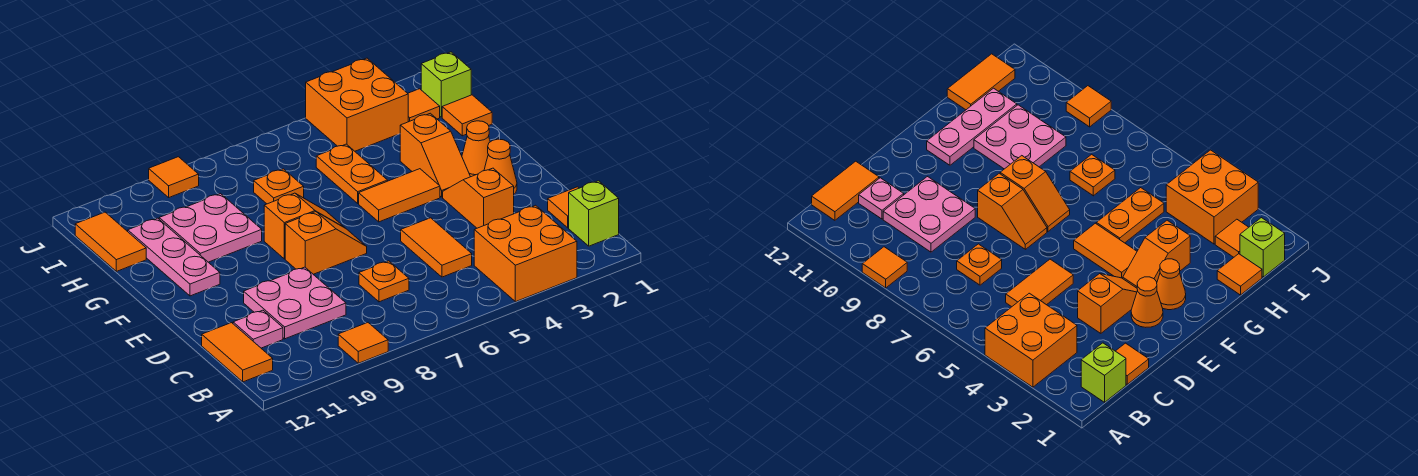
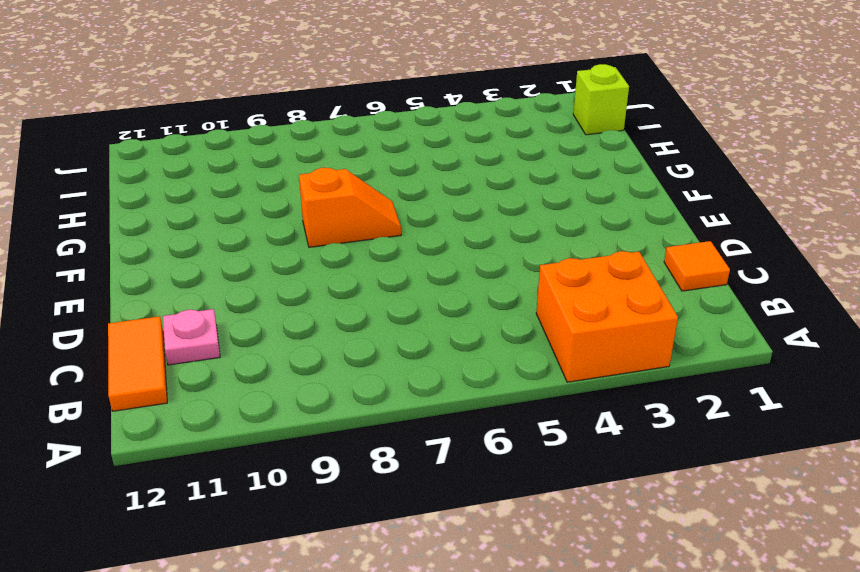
none -> orange tile A9 level 1
none -> lime brick B1 level 1
none -> orange tile C5:D5 level 1

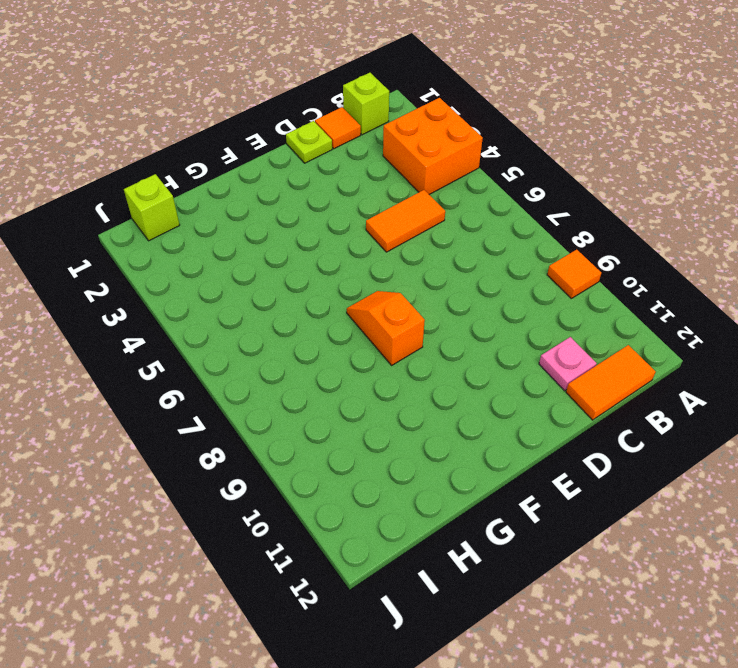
lime plate D1 level 1 -> none
none -> orange plate C7 level 1
none -> pink plate C9:D10 level 1
none -> orange slope D3:E3 level 1 top D

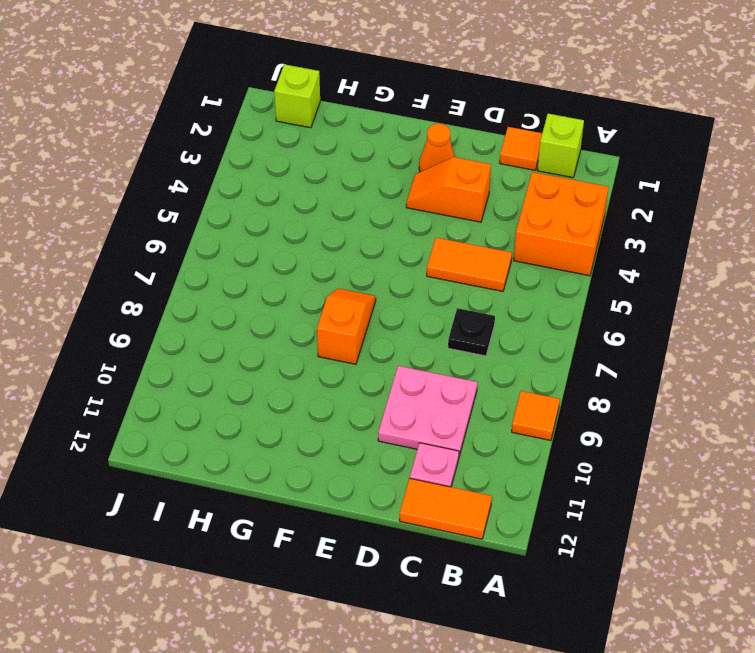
black plate C7 level 1 -> orange plate C7 level 1
none -> orange slope E7:E8 level 1 top 8
none -> orange cone F2 level 1
none -> orange slope F3:G3 level 1 top G

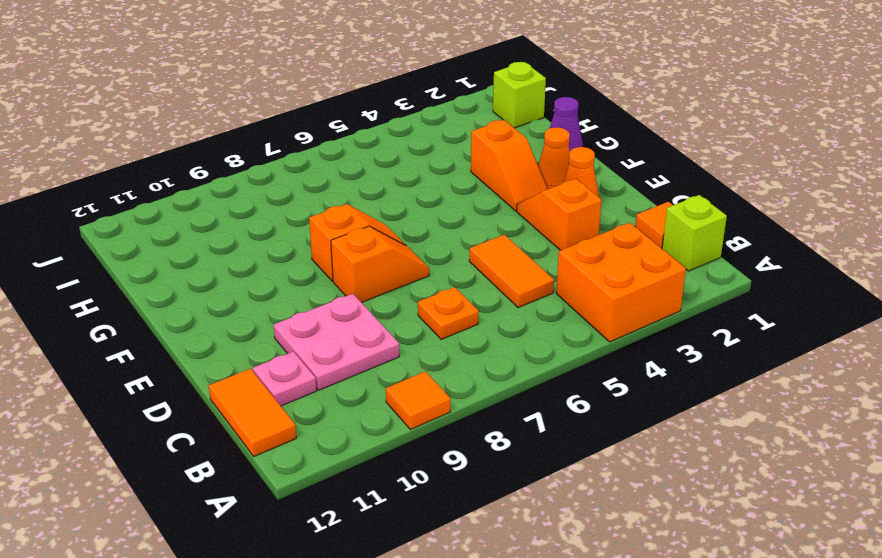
purple cone G1 level 1 -> none
none -> orange tile F4:F5 level 1
none -> pink plate F11:H11 level 1
none -> orange plate G5:H5 level 1

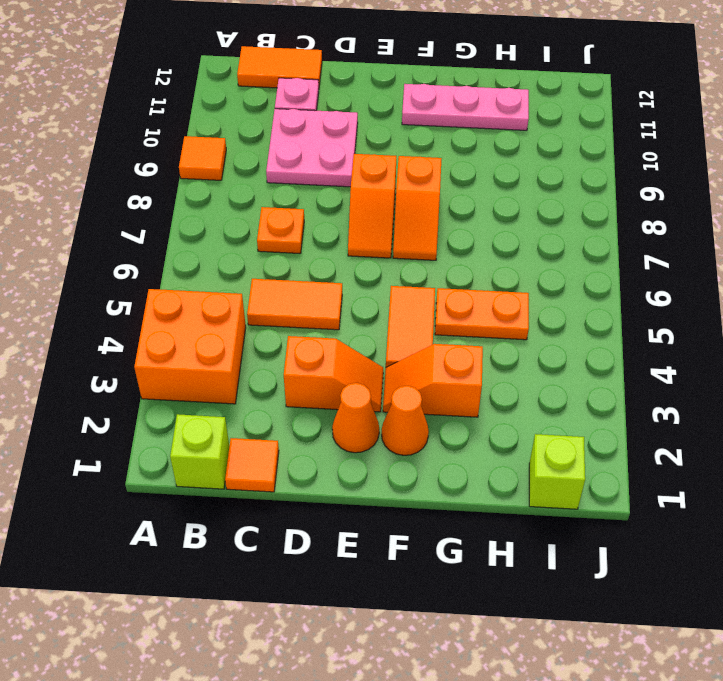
none -> pink plate G9:H10 level 1
none -> orange tile H1 level 1
none -> orange plate H7 level 1

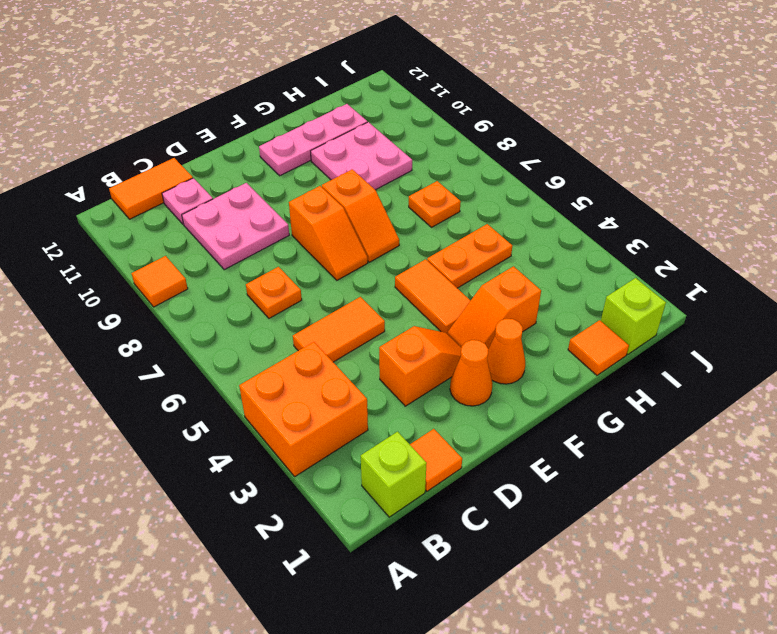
none -> orange tile H12:I12 level 1
none -> orange tile I2 level 1
none -> orange brick I3:J4 level 1

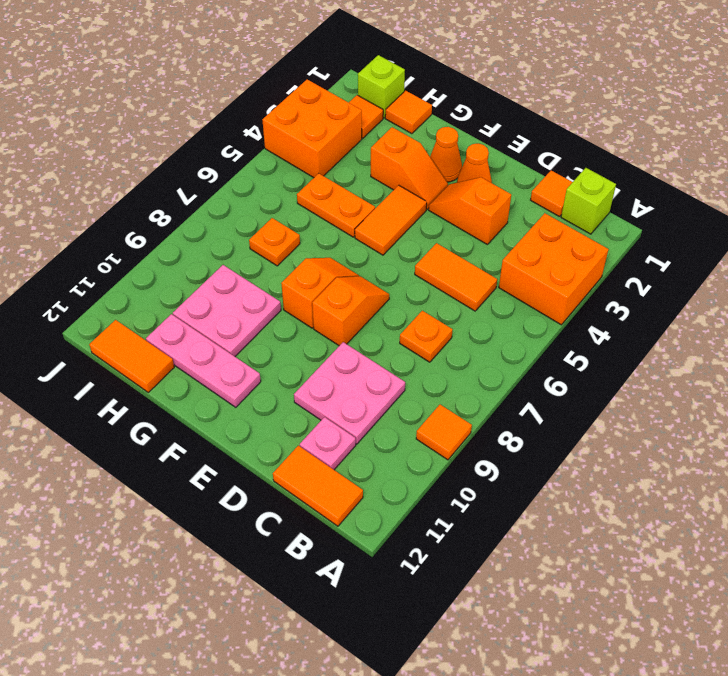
none -> orange tile J9 level 1

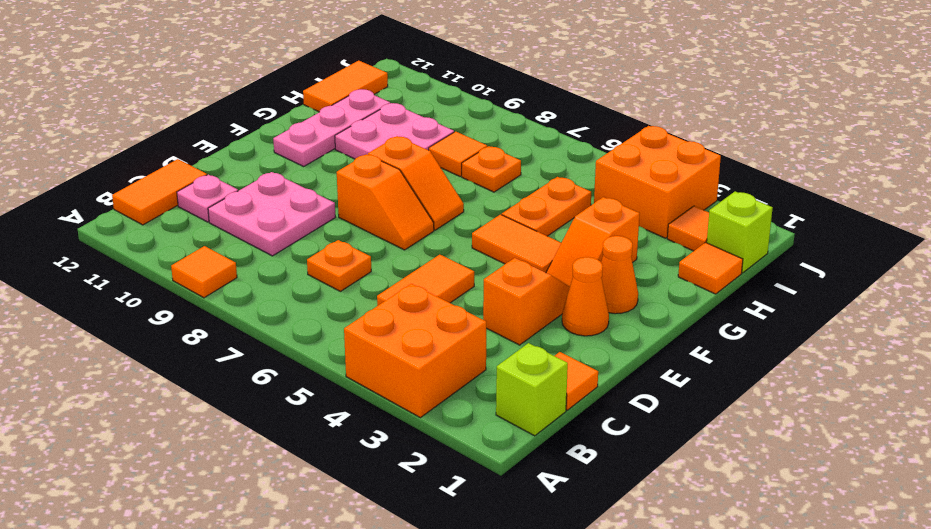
orange tile H8 level 1 -> orange tile J9 level 1

